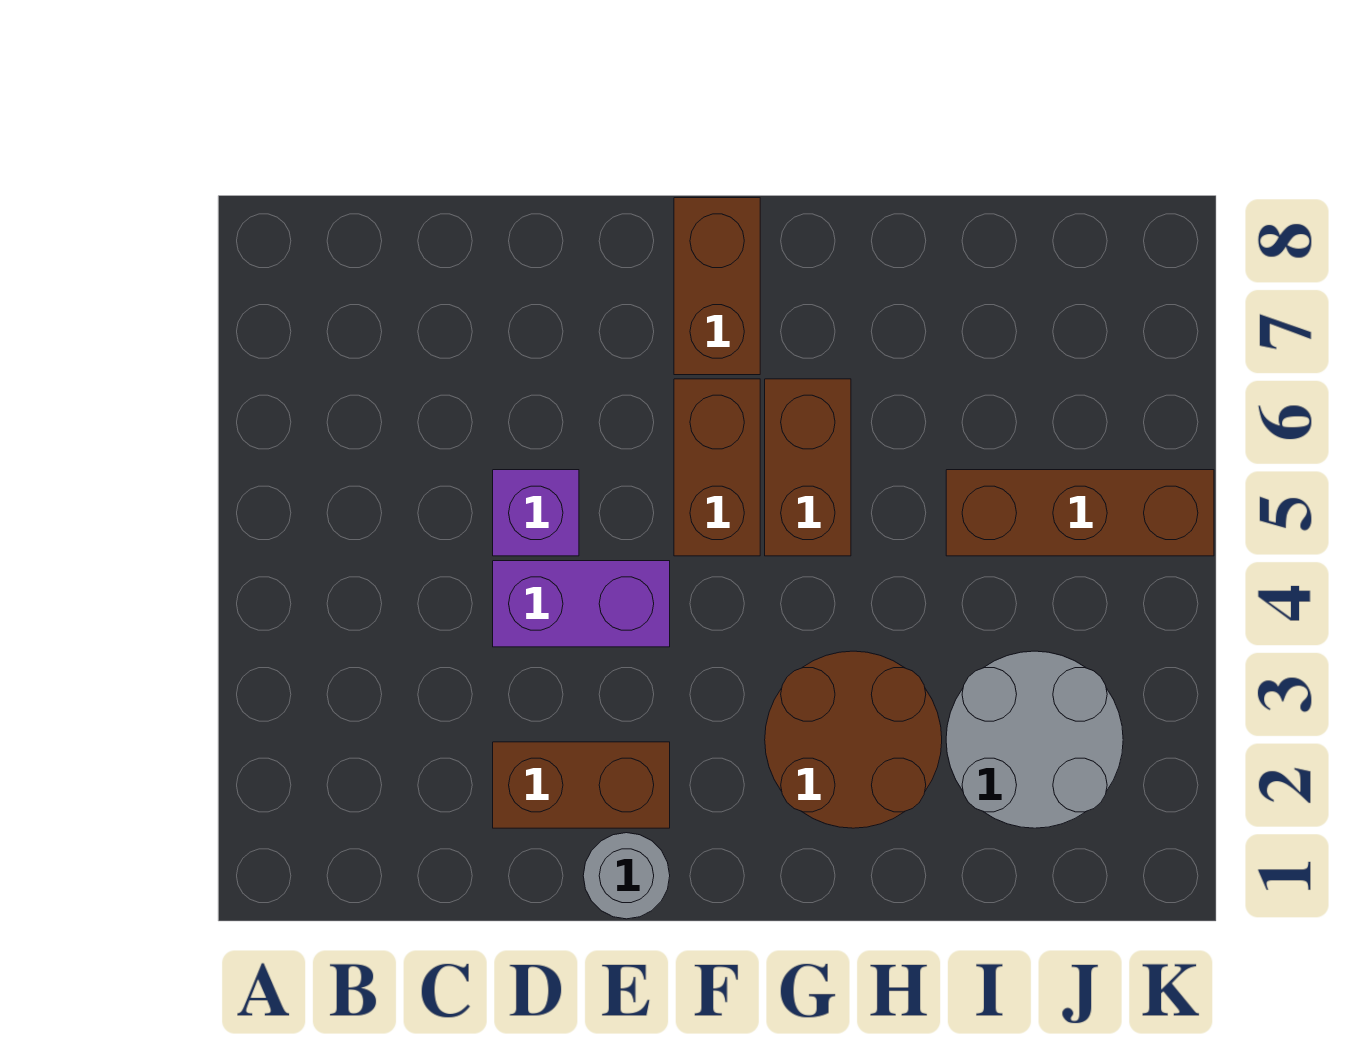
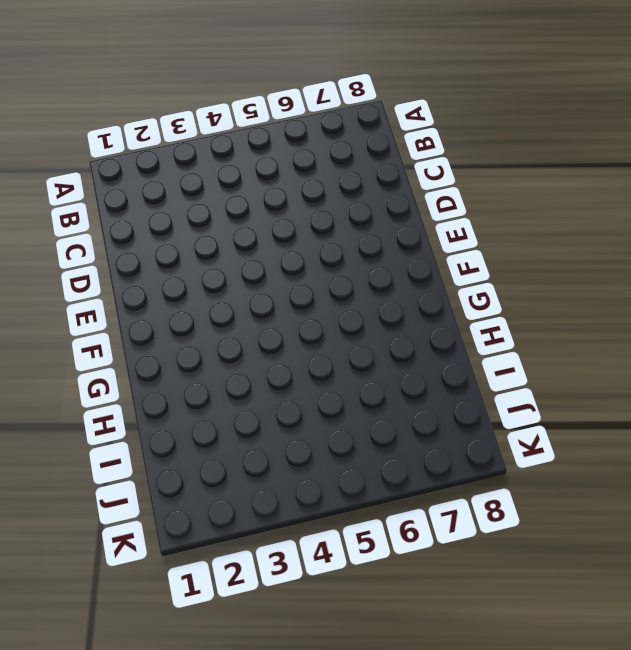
none -> brown brick D2:E2 level 1
none -> purple brick D4:E4 level 1

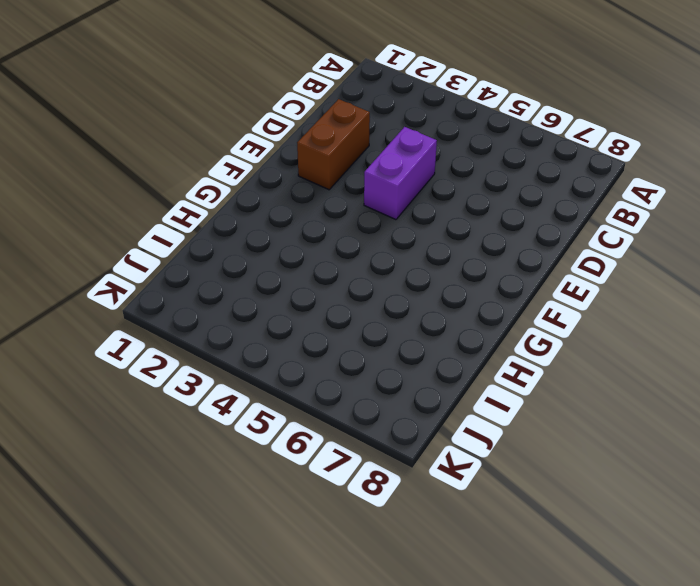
none -> purple brick D5 level 1
none -> grey round brick E1 level 1

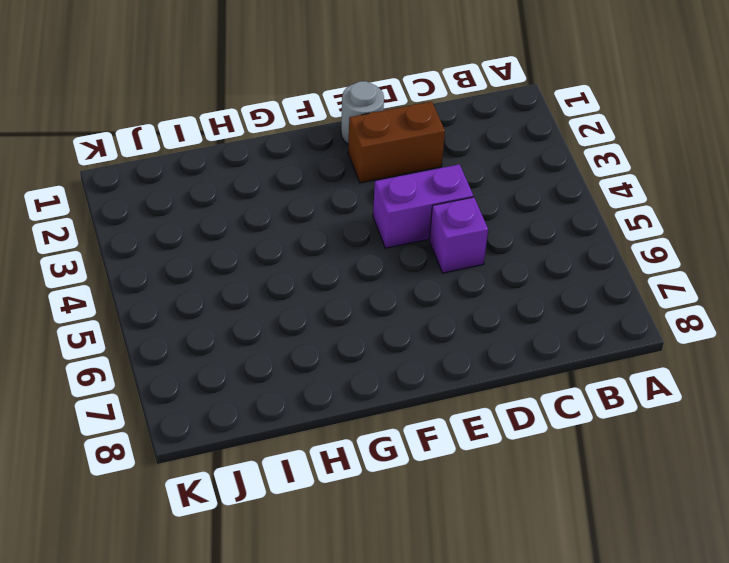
none -> brown brick F5:F6 level 1
none -> brown brick F7:F8 level 1

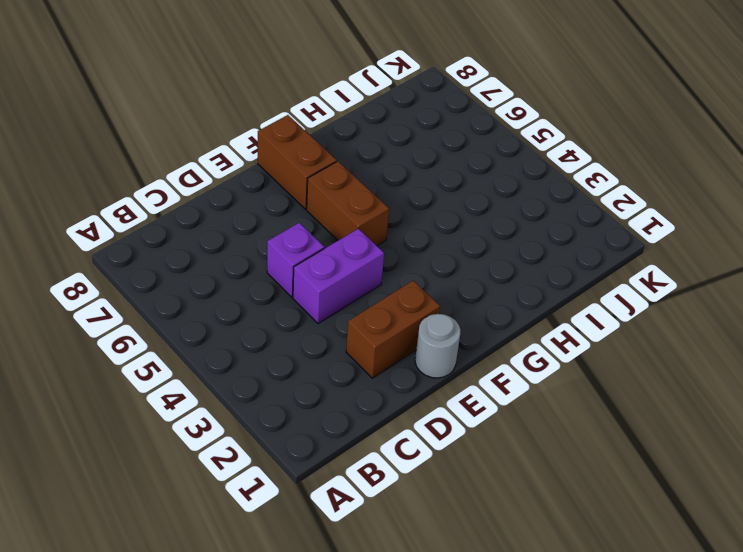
none -> brown round brick G2:H3 level 1
none -> brown brick G5:G6 level 1

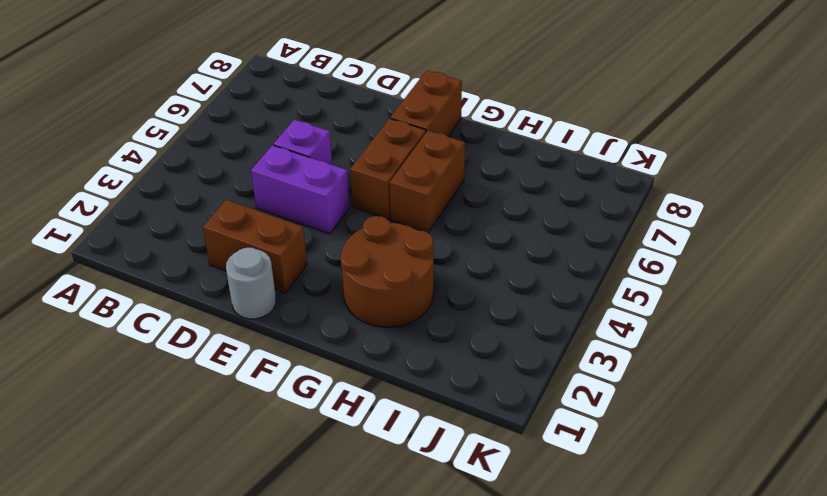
none -> grey round brick I2:J3 level 1
none -> brown brick I5:K5 level 1

